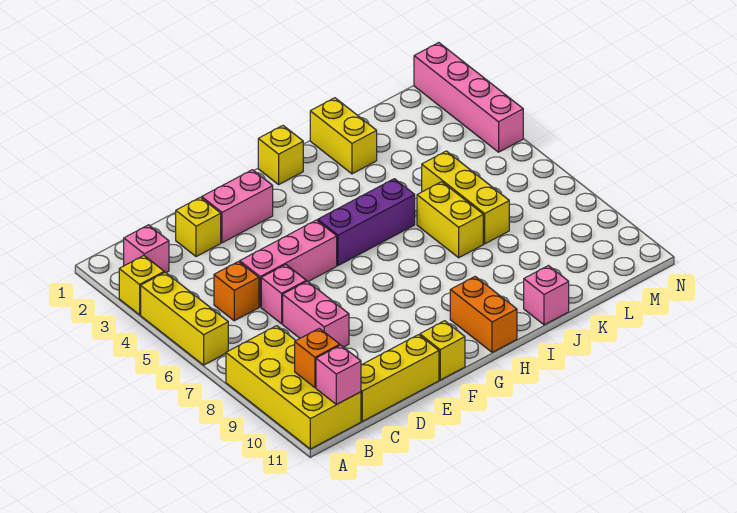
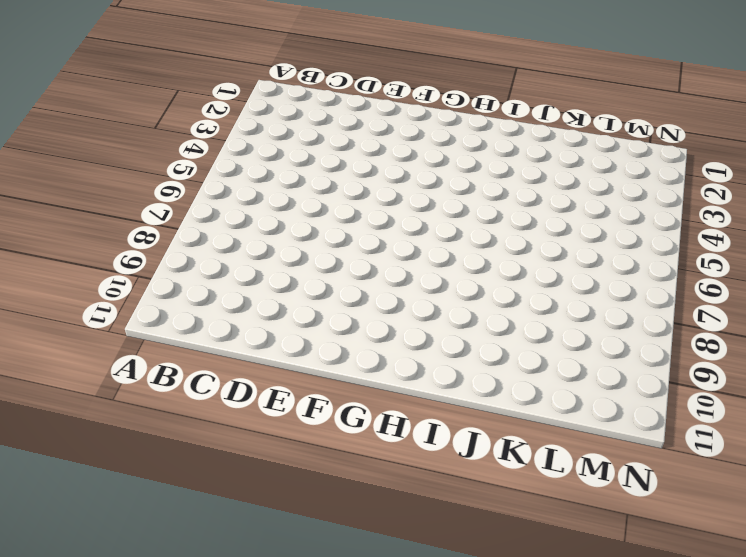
none -> yellow brick A3 level 1
none -> yellow brick A4:A6 level 1
none -> yellow brick A8:B11 level 1

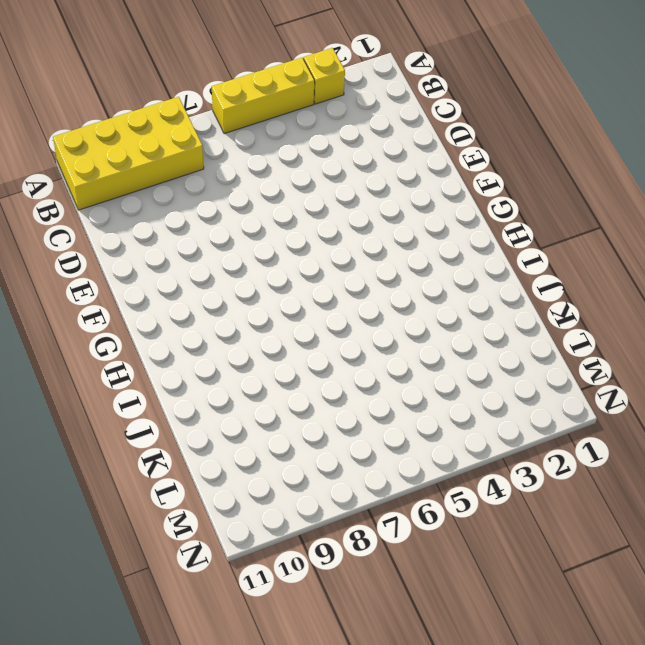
none -> pink brick B2 level 1
none -> orange brick C5 level 1
none -> yellow brick C11:E11 level 1

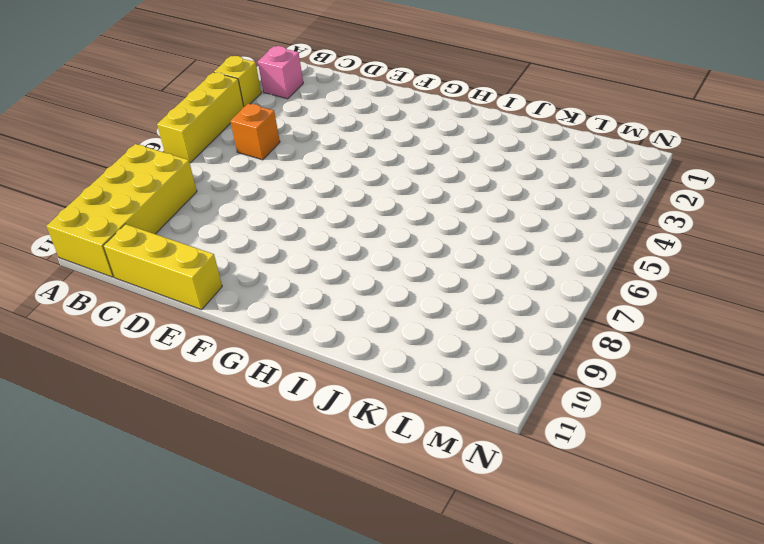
none -> yellow brick D2 level 1
none -> pink brick D5:F5 level 1
none -> pink brick D6 level 1

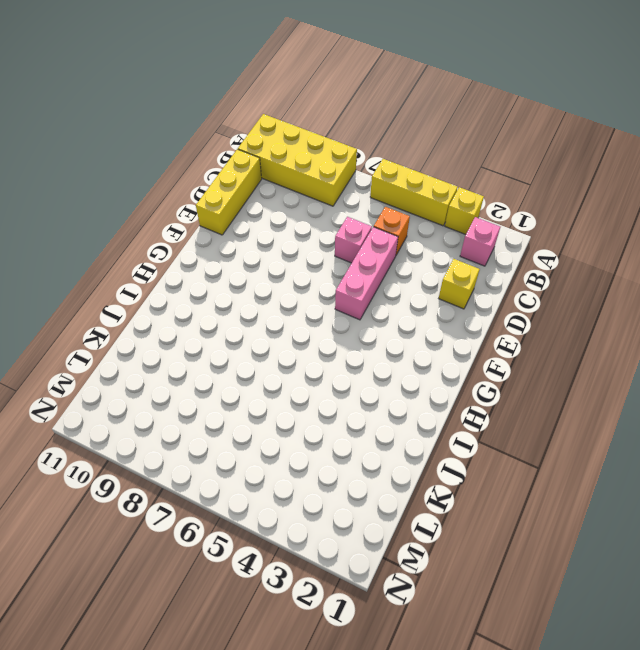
none -> pink brick D7:D8 level 1
none -> pink brick E2:F2 level 1
none -> yellow brick F11 level 1

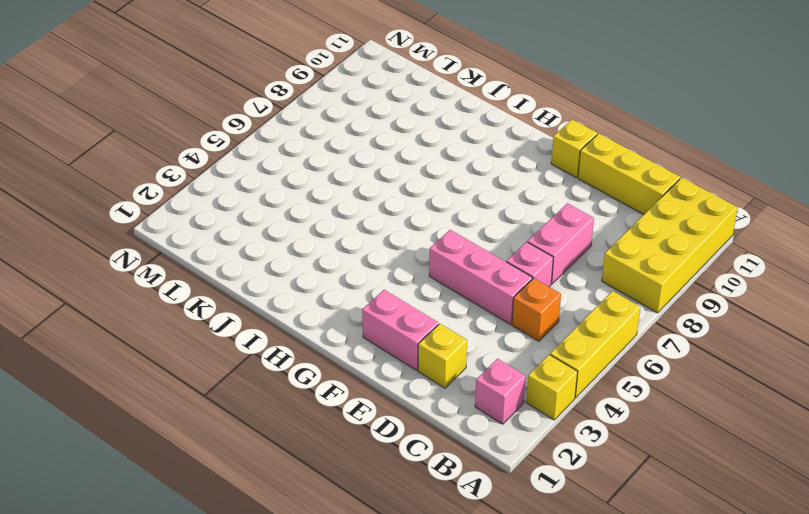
none -> purple brick G5:I5 level 1
none -> yellow brick H1 level 1
none -> orange brick H10:H11 level 1

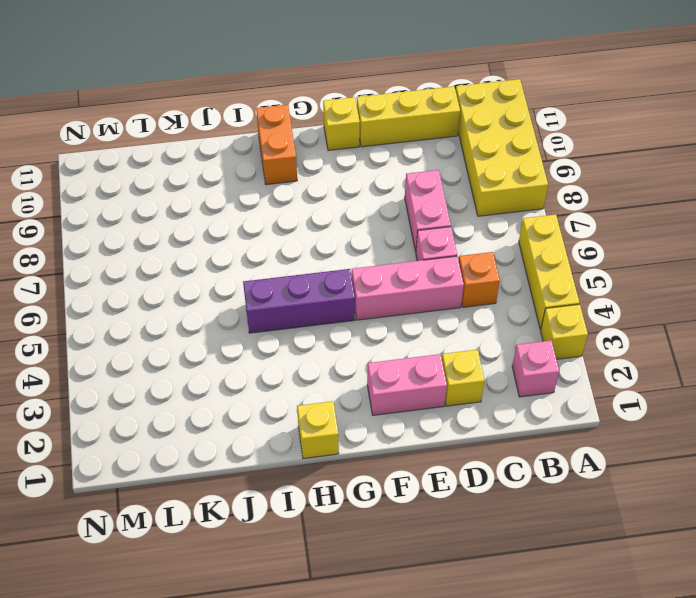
none -> yellow brick J1:J2 level 1
none -> yellow brick J6:J7 level 1
none -> pink brick J11 level 1

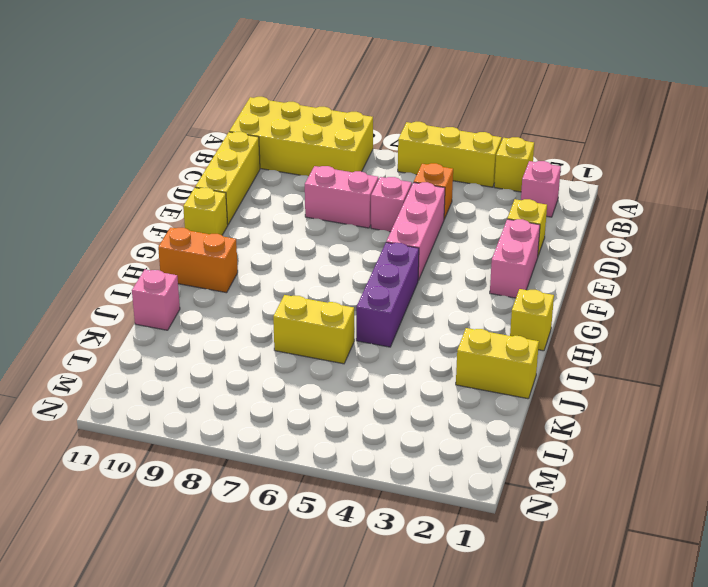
none -> yellow brick K5:K7 level 1
none -> pink brick N1:N4 level 1
none -> orange brick B10 level 2

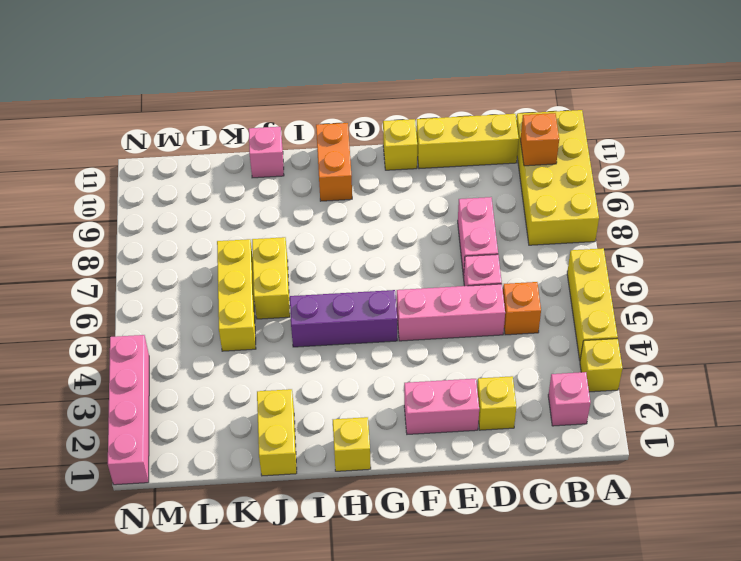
none -> pink brick B11 level 2

